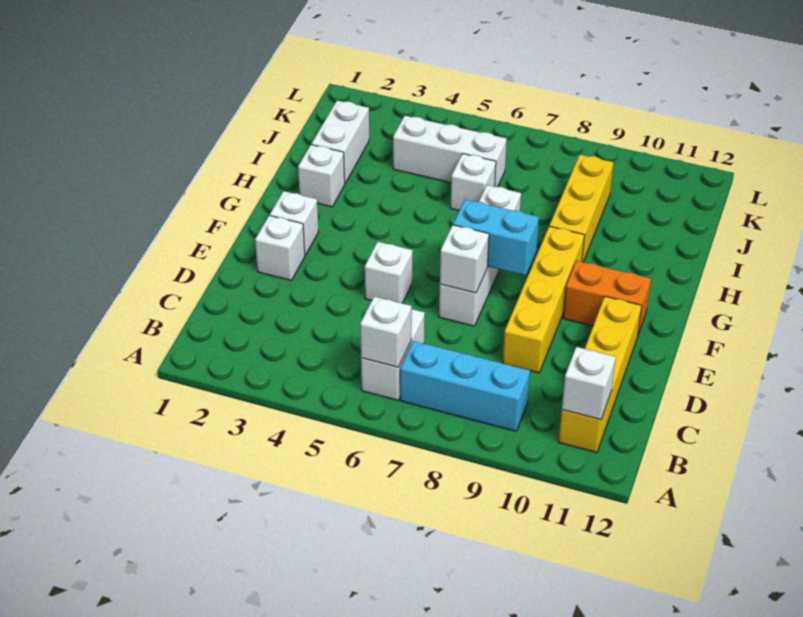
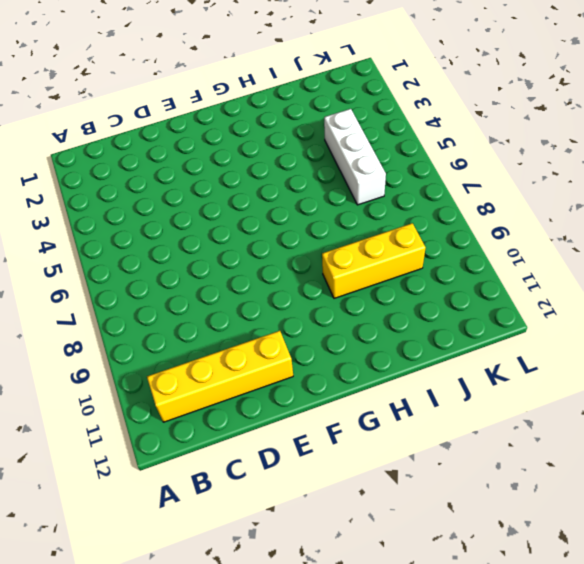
none -> white brick B6:C6 level 1
none -> cyan brick B7:B9 level 1
none -> yellow brick D9:G9 level 1

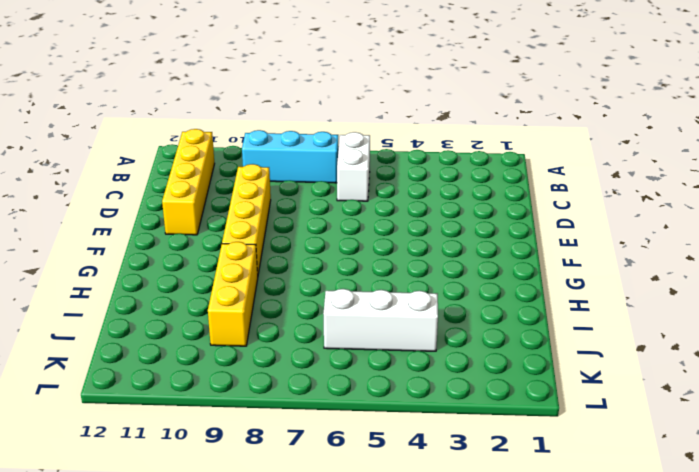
none -> white brick E2 level 1
none -> white brick E5 level 1
none -> white brick E7:H7 level 1

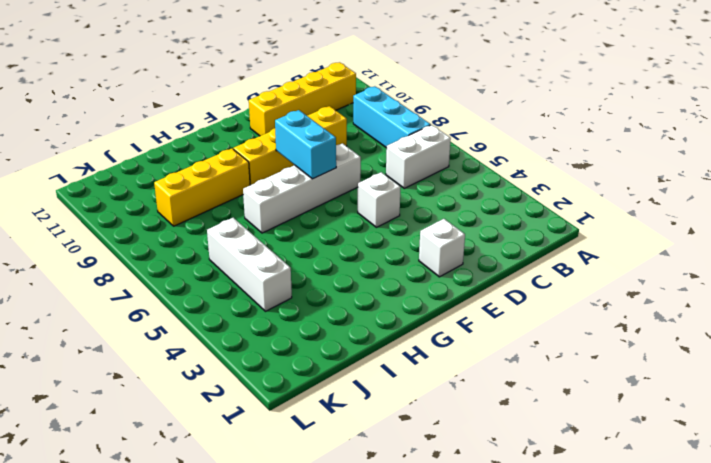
none -> white brick F2 level 1
none -> orange brick F10:F11 level 1
none -> white brick H2 level 1

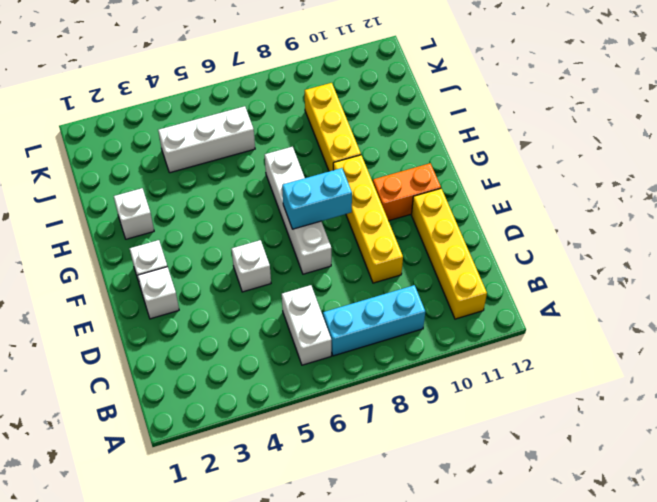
none -> white brick I2:J2 level 1
none -> white brick I6 level 1
none -> white brick B6 level 2

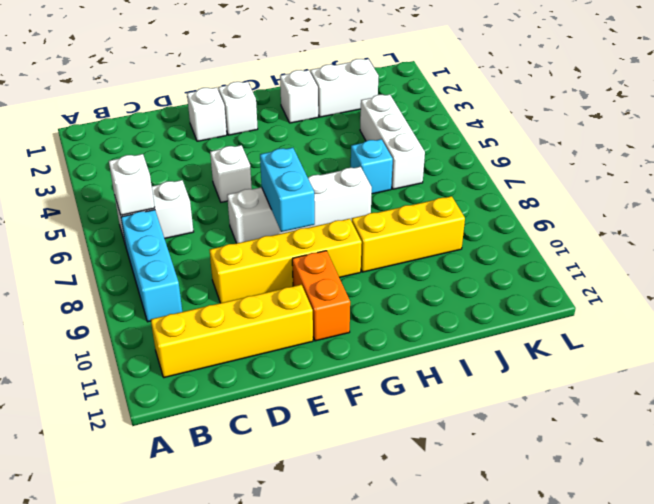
cyan brick I6 level 1 -> white brick I6 level 1
none -> white brick B11 level 2
none -> white brick E7 level 2

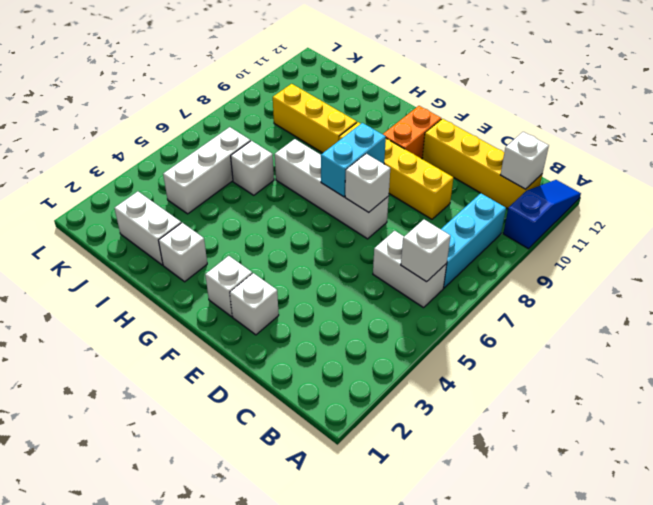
blue slope A10:A12 level 1 top 10 -> none
none -> white brick E5 level 1

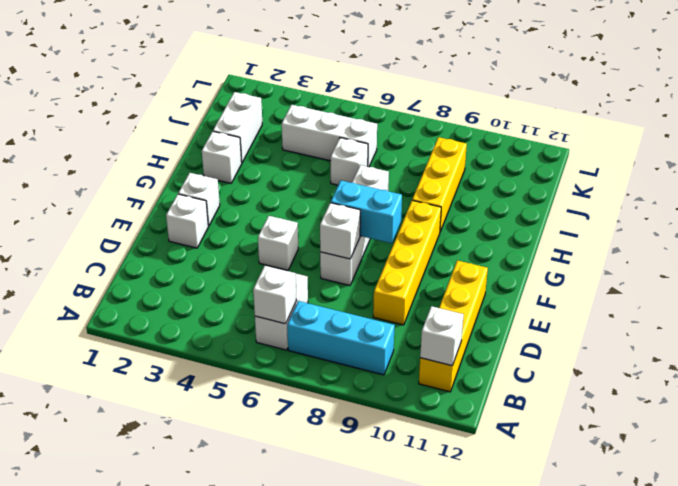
none -> orange brick F10:F11 level 1

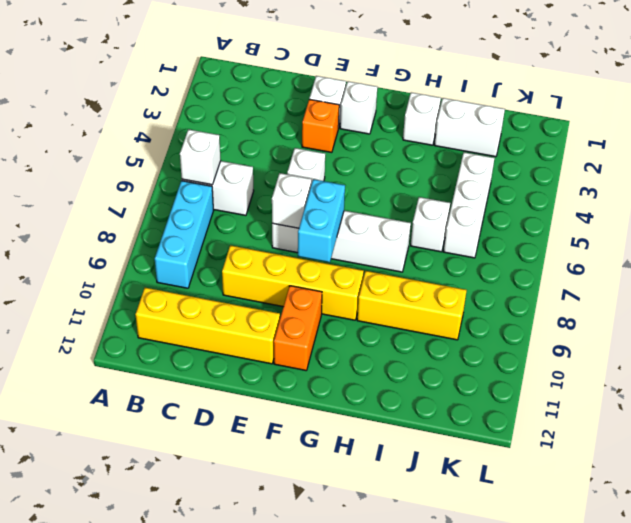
orange brick E3 level 1 -> none
none -> white brick B11 level 2

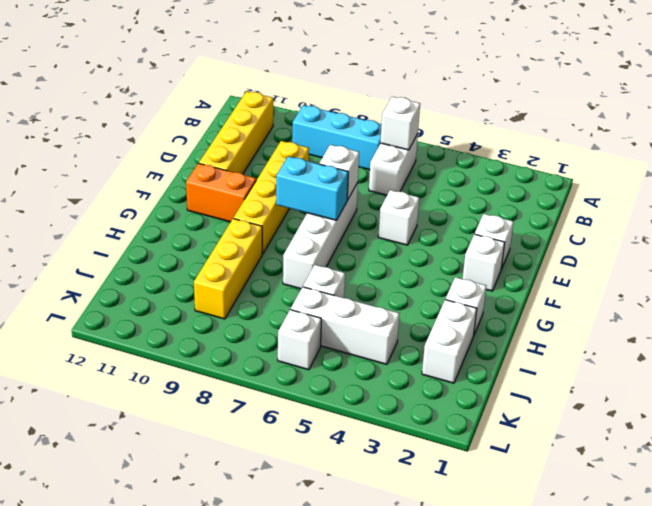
white brick K6 level 1 -> white brick B11 level 2

